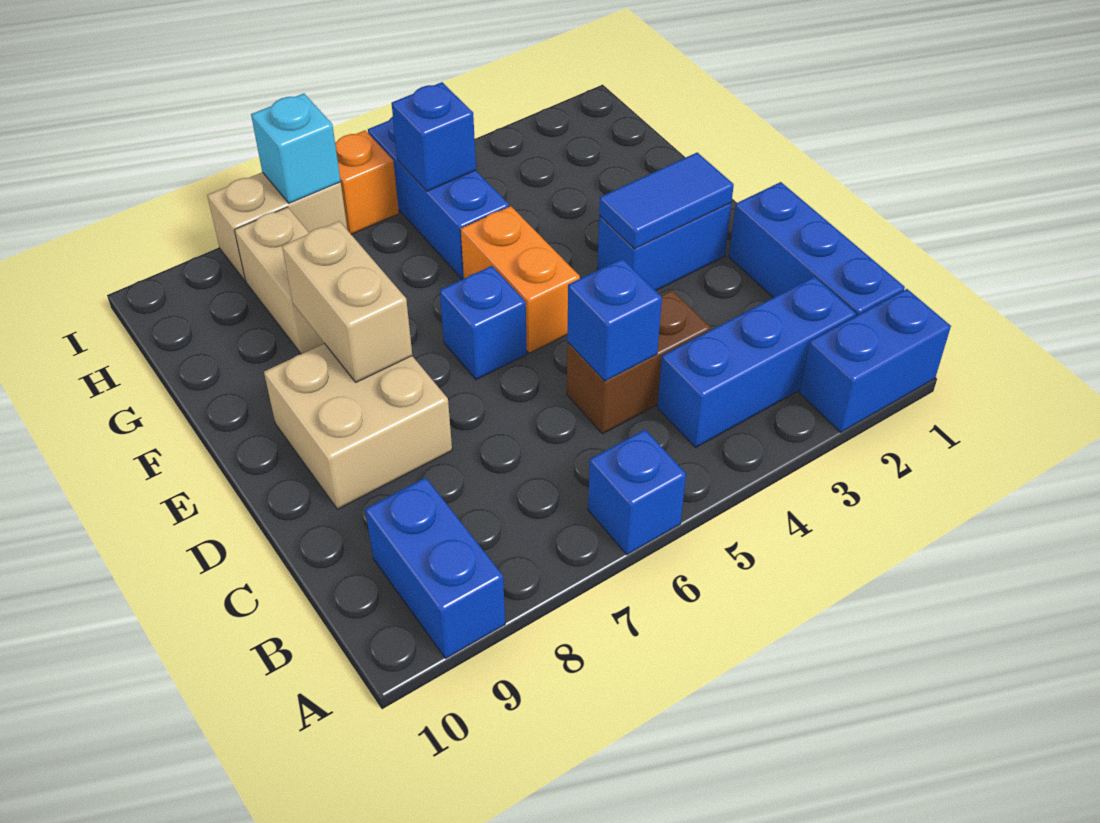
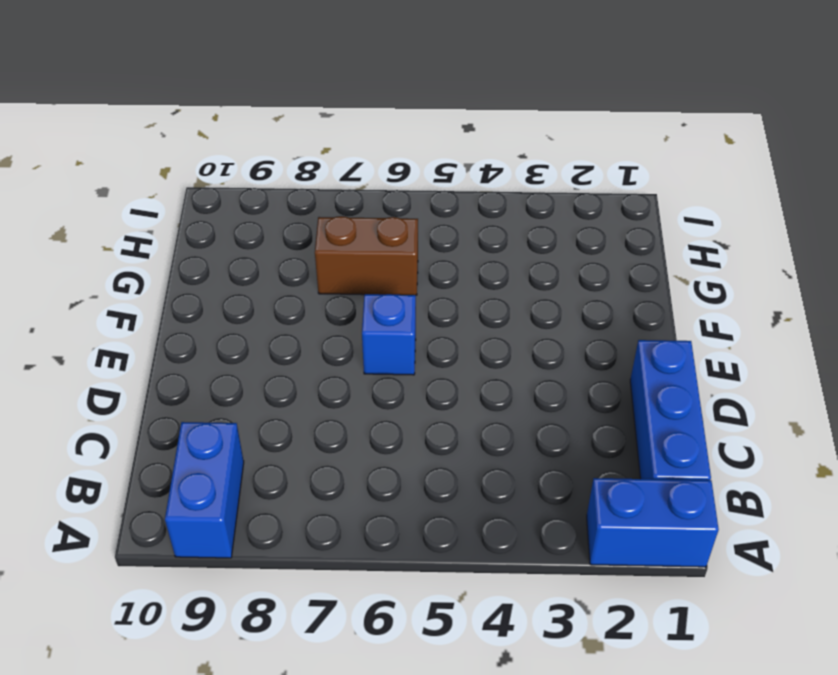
brown brick G6:G7 level 1 -> brown brick C4:C5 level 1
none -> blue brick A6 level 1
none -> blue brick B2:B4 level 1
none -> tan brick D8:E9 level 1

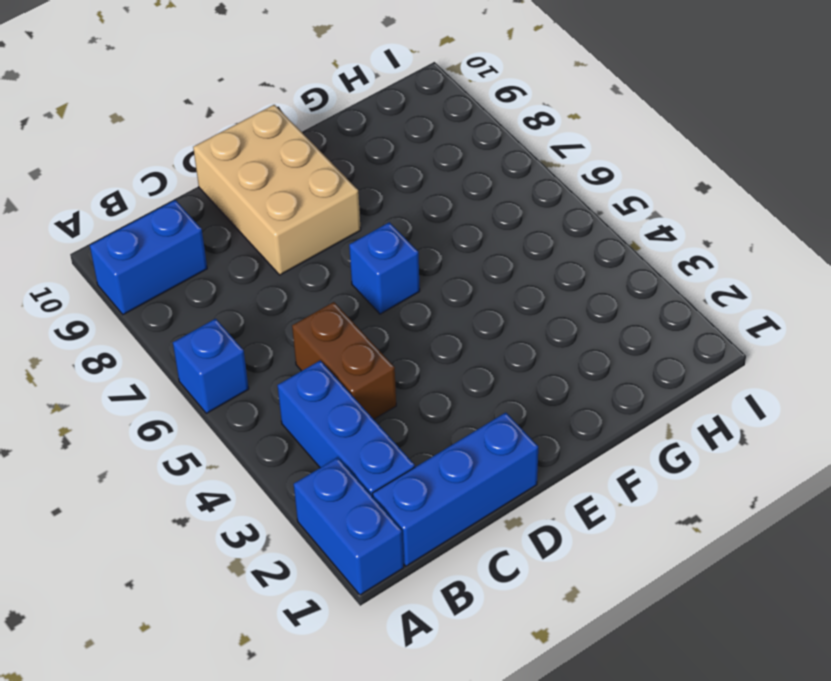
tan brick D8:E10 level 1 -> tan brick D8:E9 level 1
none -> blue brick E2:E3 level 1
none -> orange brick E5:F5 level 1
none -> blue brick G5:I5 level 1

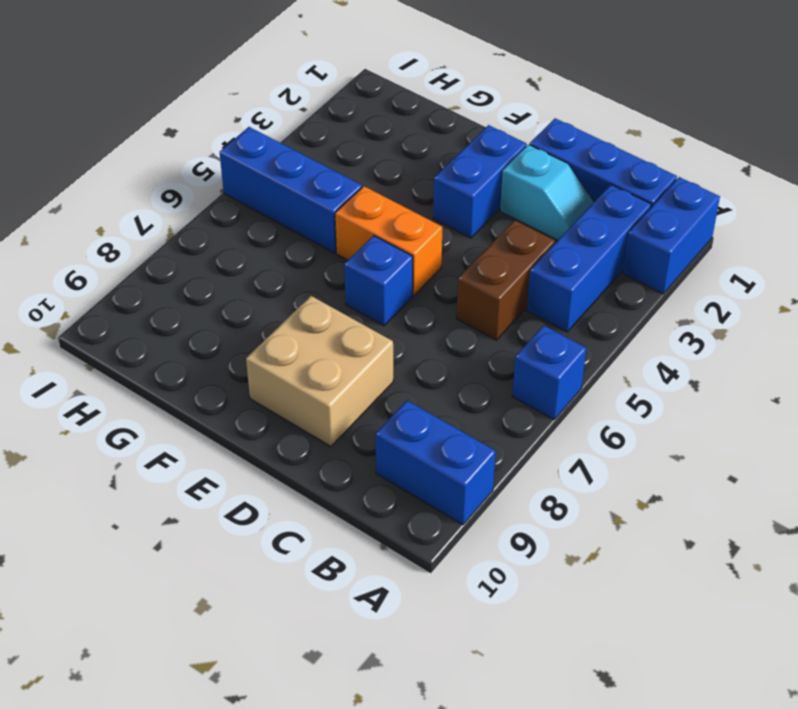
cyan slope C2:D2 level 1 top D -> none
none -> tan brick G8:H8 level 1
none -> orange brick I6 level 1
none -> tan brick I7:I8 level 1

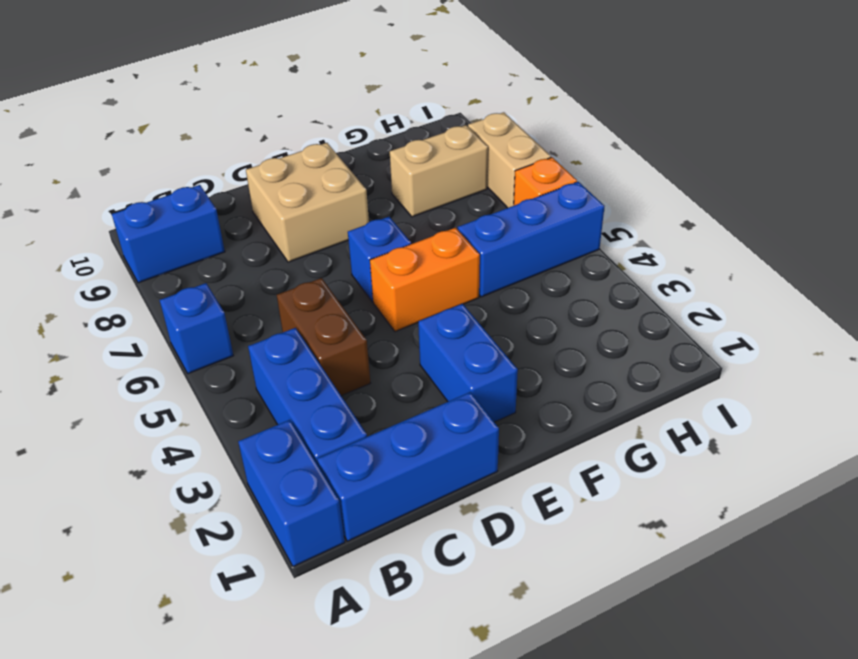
none -> blue brick C5 level 2
none -> blue tile E2:E3 level 2
none -> tan brick E8:F8 level 2

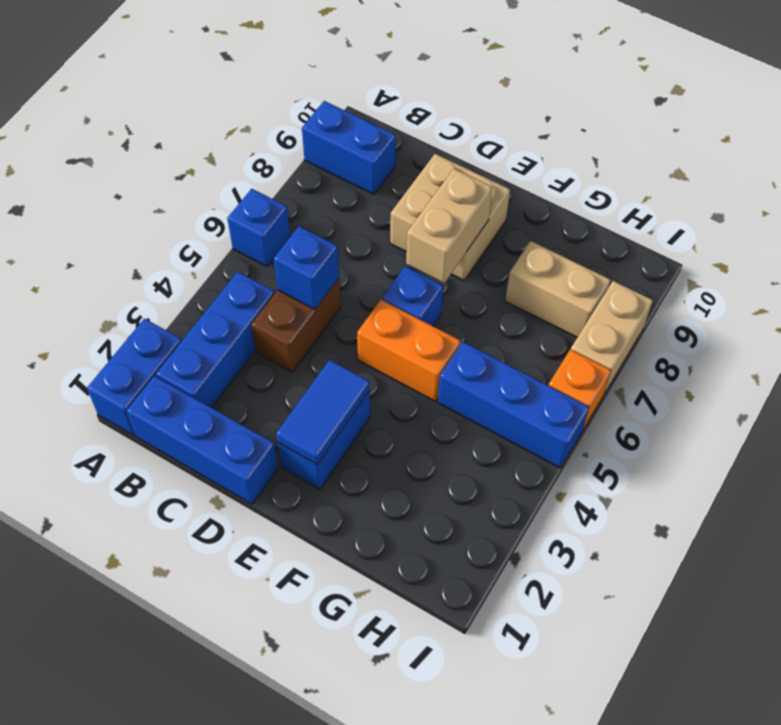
tan brick E7:E8 level 2 -> tan brick E8:F8 level 2
none -> blue brick H5 level 2
none -> cyan brick I7 level 2

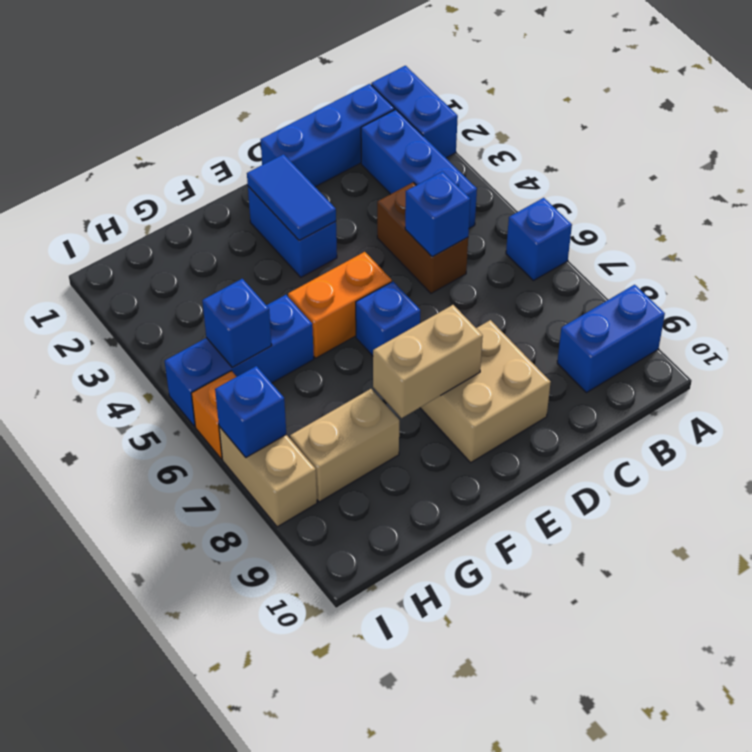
blue brick I7 level 2 -> cyan brick I7 level 2

